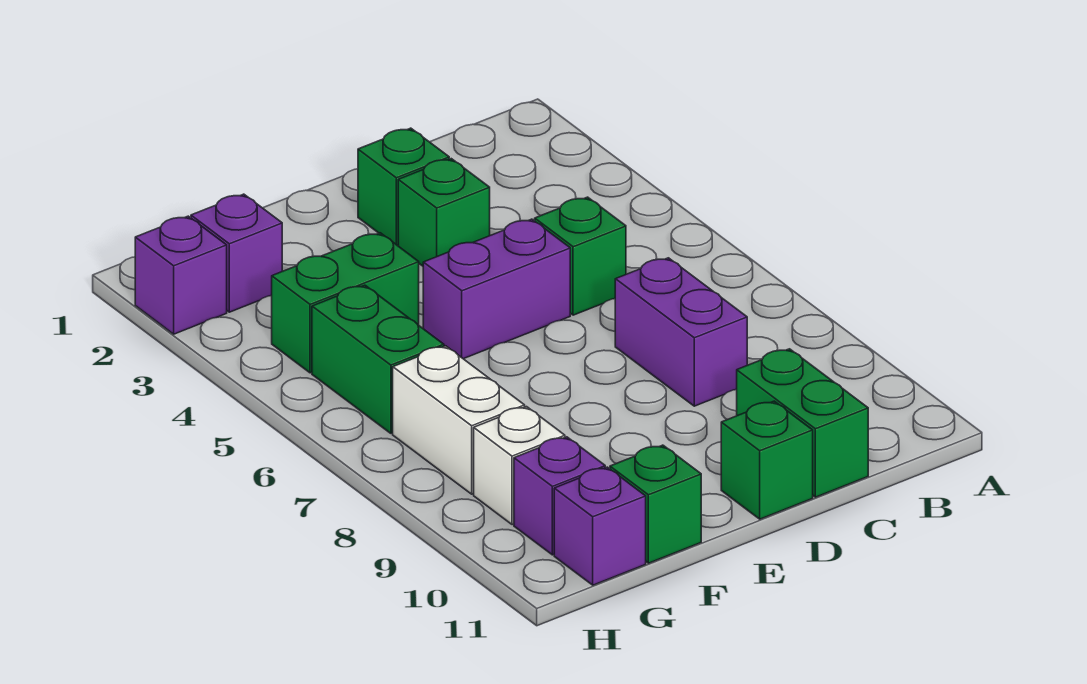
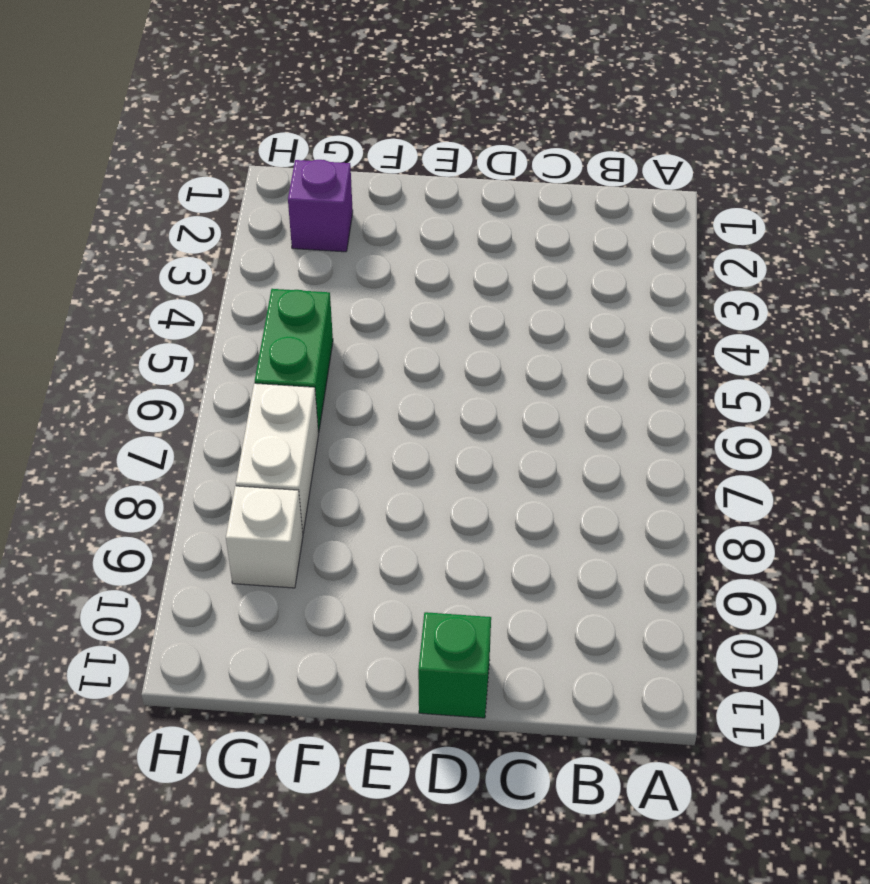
none -> green brick C5 level 1
none -> purple brick C7:C8 level 1
none -> green brick C10:C11 level 1

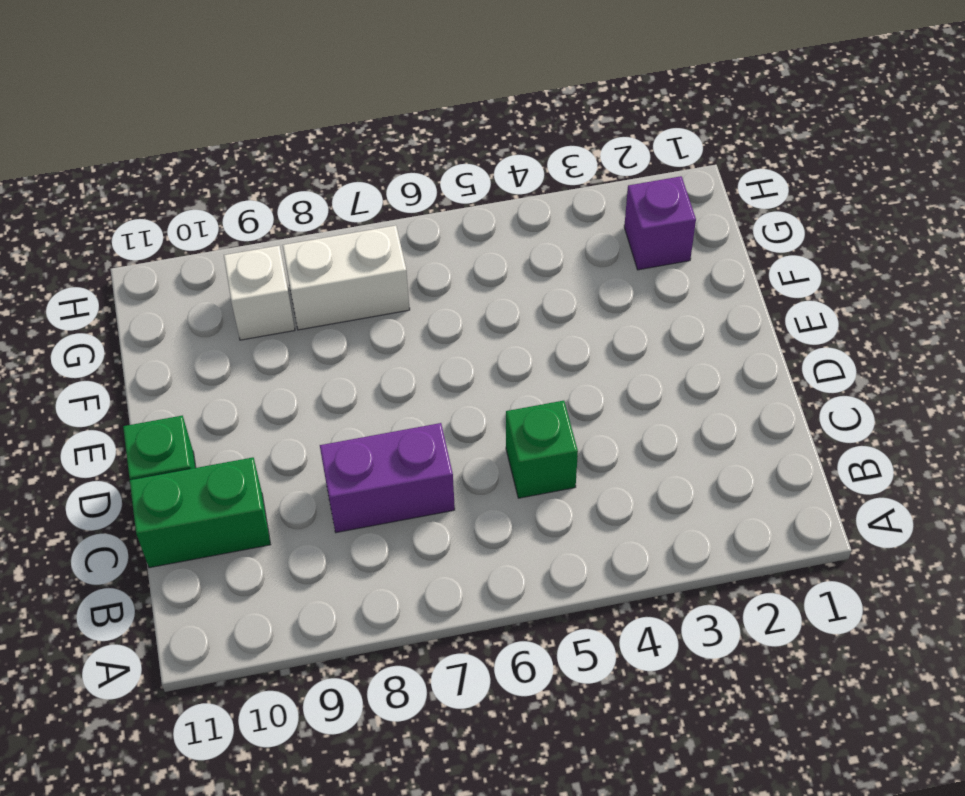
none -> green brick D2 level 1
none -> green brick D3 level 1
none -> purple brick D5:E5 level 1

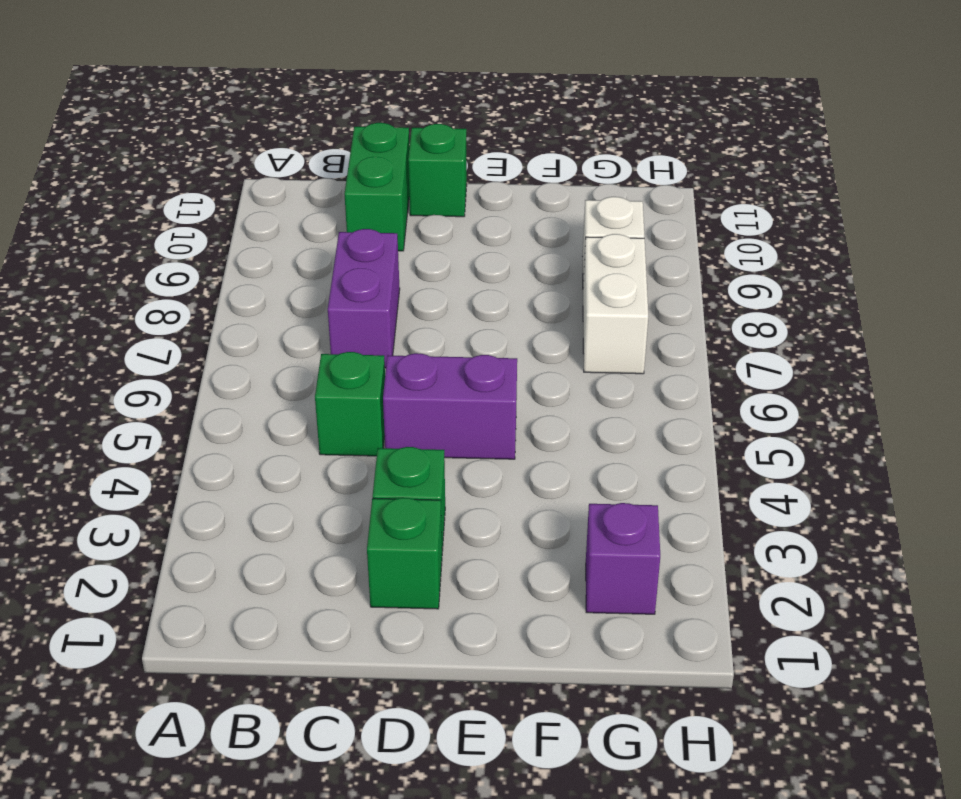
none -> green brick F4:G4 level 1
none -> green brick F11 level 1
none -> green brick G5:G6 level 1

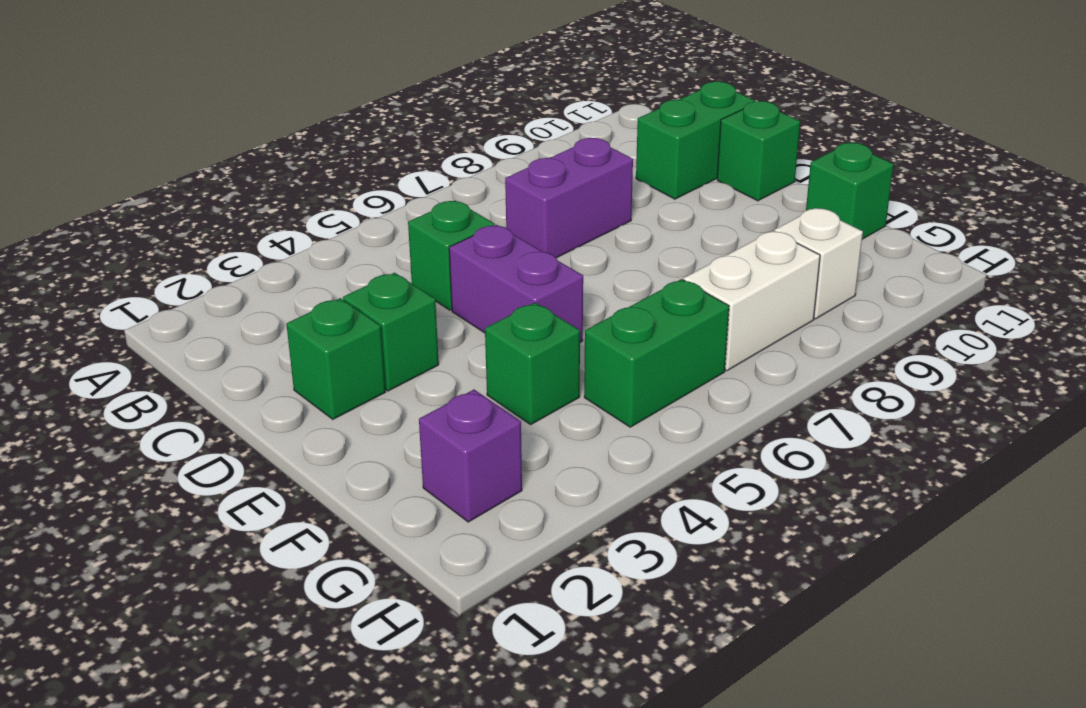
green brick F4 level 1 -> green brick F4:G4 level 1
none -> purple brick G10 level 1
none -> purple brick G11 level 1
none -> purple brick H2 level 1

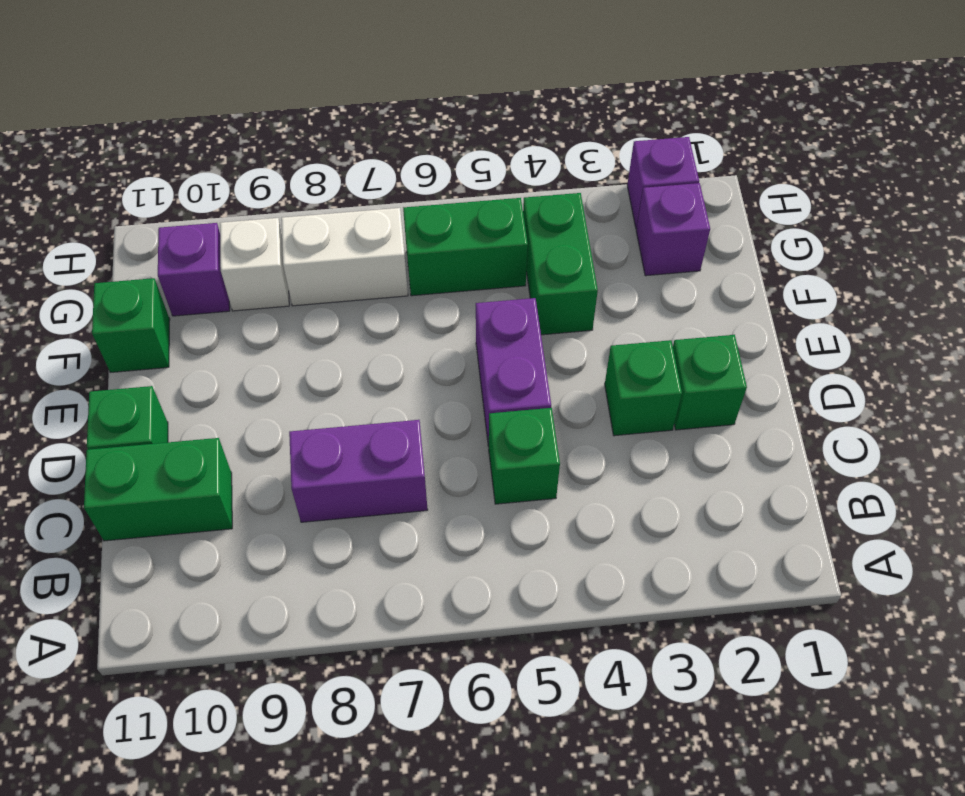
none -> purple brick G11 level 1

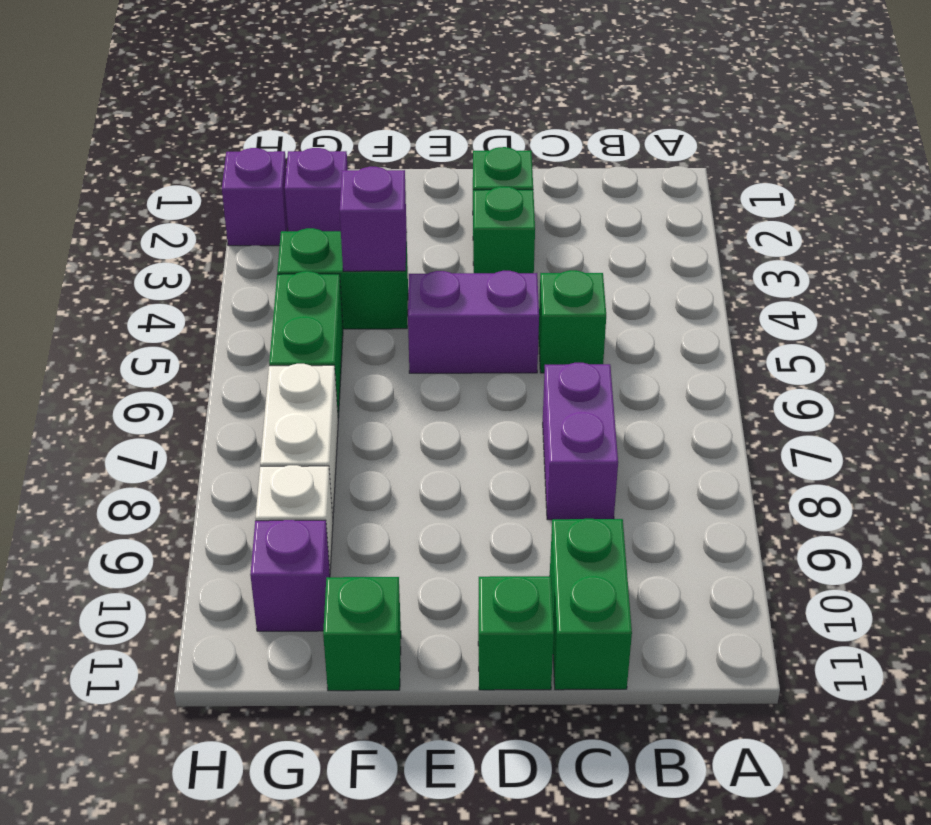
purple brick F4 level 2 -> purple brick G11 level 1

